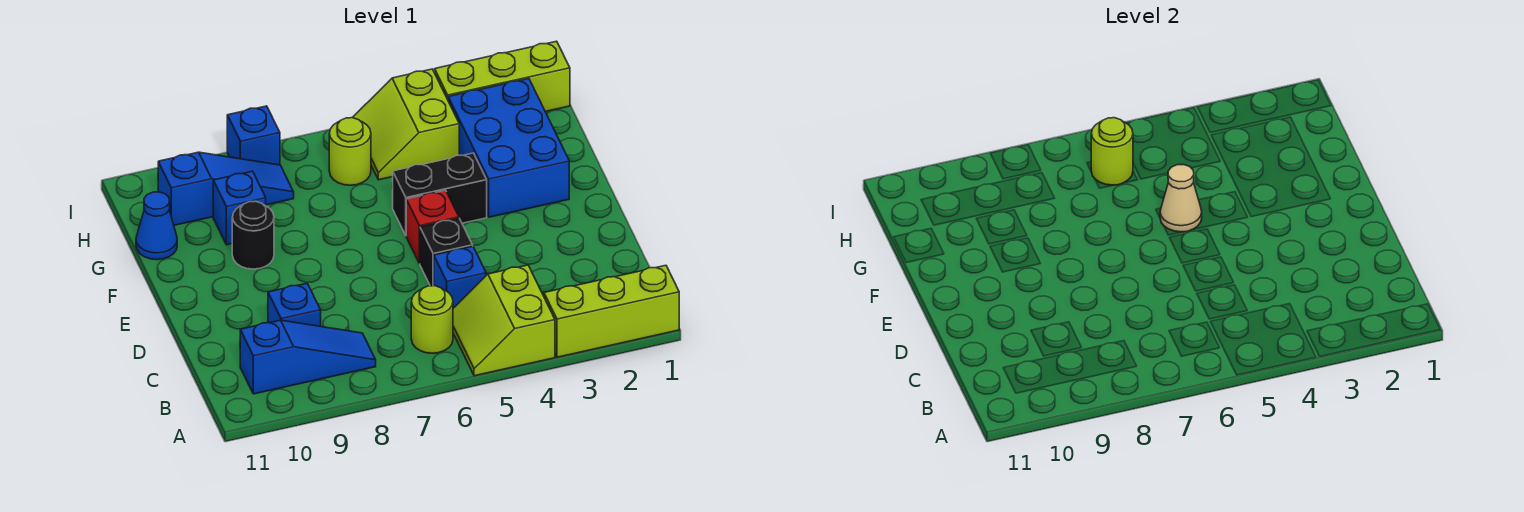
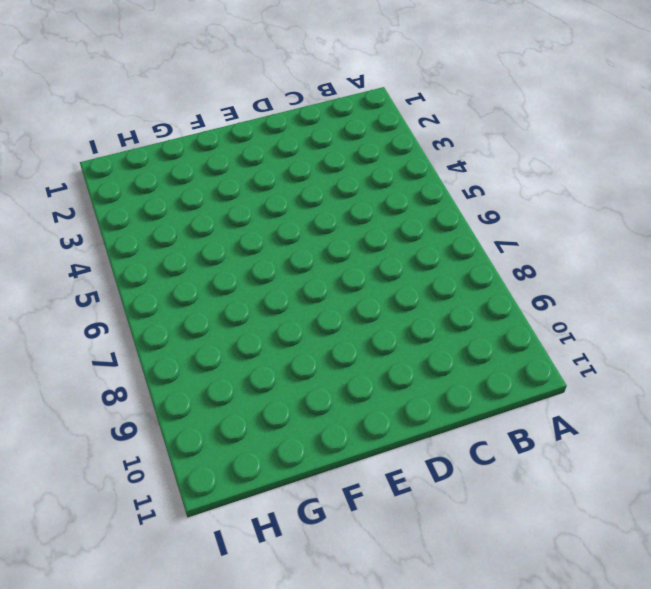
none -> lime brick A1:A3 level 1
none -> lime slope A4:B5 level 1 top 4
none -> lime round brick B6 level 1

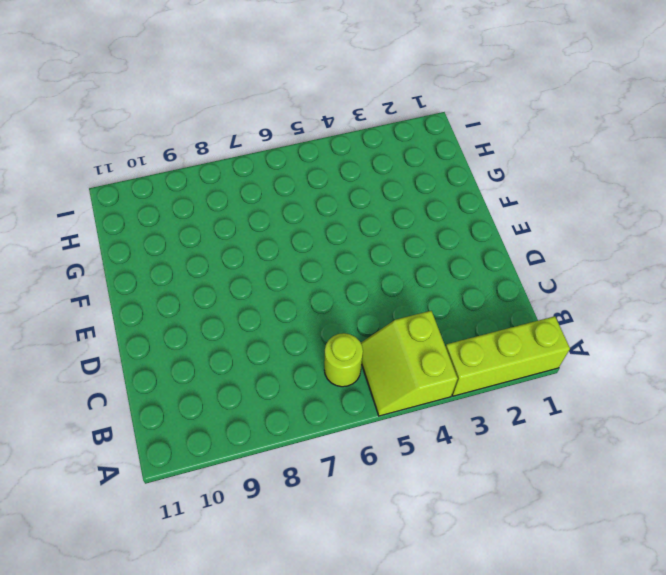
none -> blue slope B8:B10 level 1 top 10
none -> blue brick C5 level 1
none -> blue brick C9 level 1

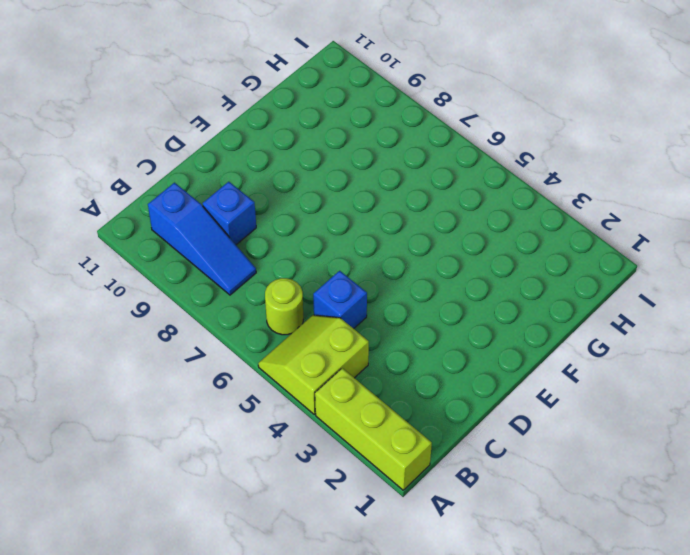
none -> black brick D5 level 1
none -> red brick E5 level 1
none -> blue brick F2:H3 level 1

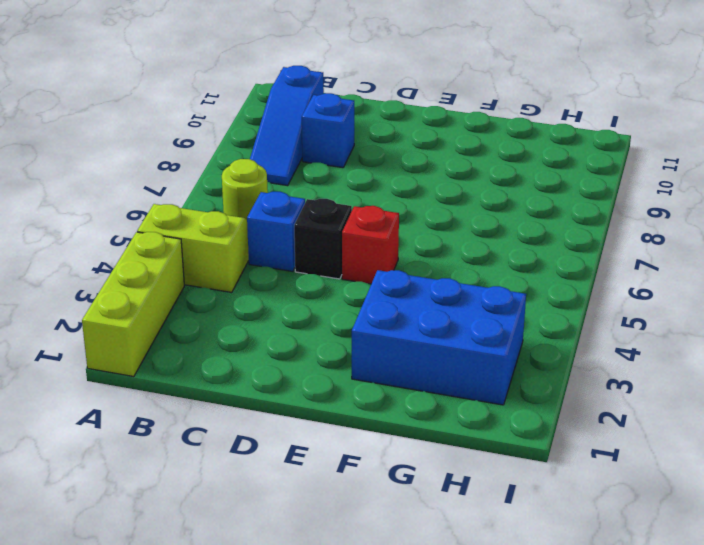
none -> black brick F4:F5 level 1
none -> black round brick F9 level 1
none -> blue brick G9 level 1

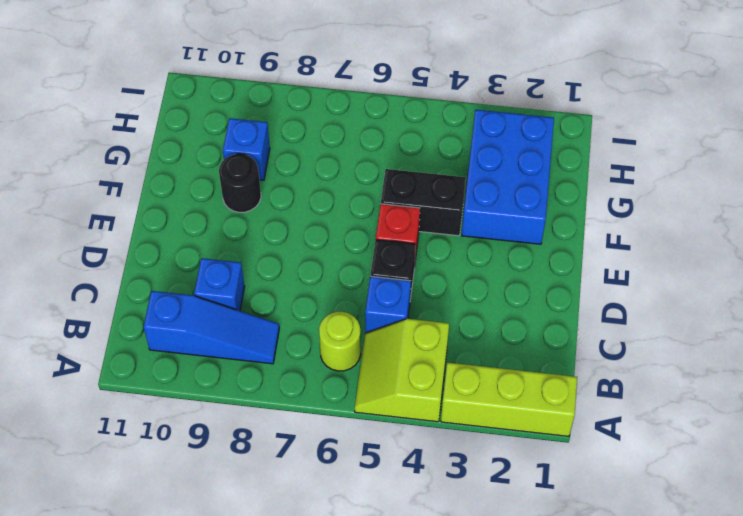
none -> blue cone G11 level 1
none -> lime slope H4:I5 level 1 top 4
none -> lime round brick H6 level 1

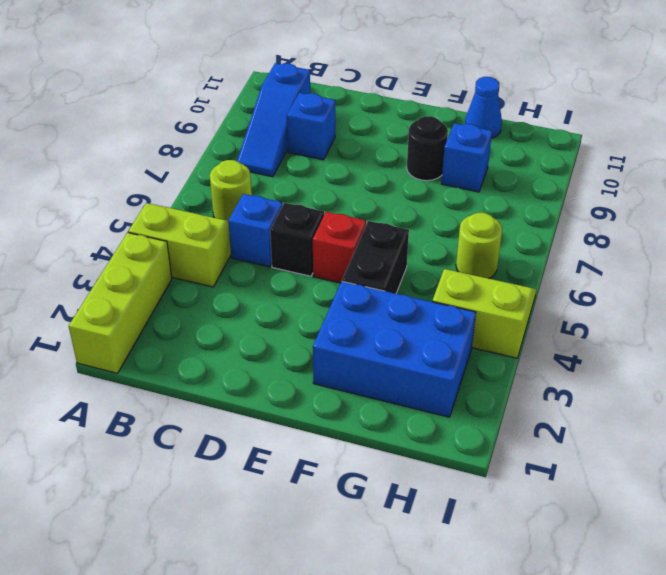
none -> blue slope H8:H10 level 1 top 10
none -> lime brick I1:I3 level 1
none -> blue brick I8 level 1

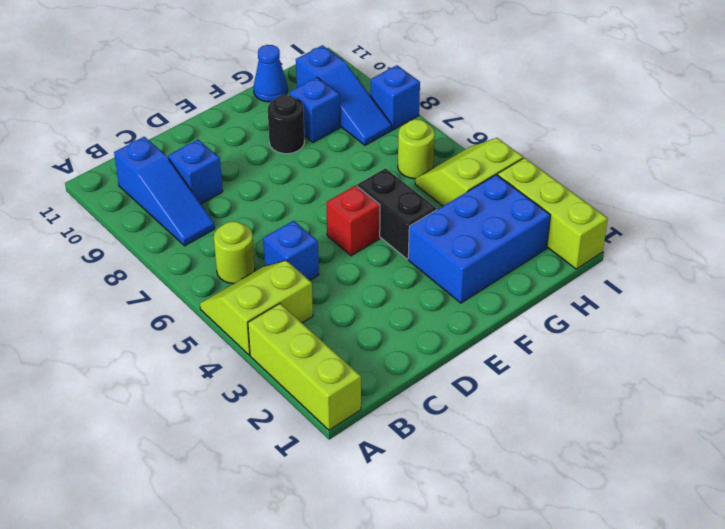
none -> black brick D5 level 1
none -> tan cone F5 level 2
none -> lime round brick H6 level 2

